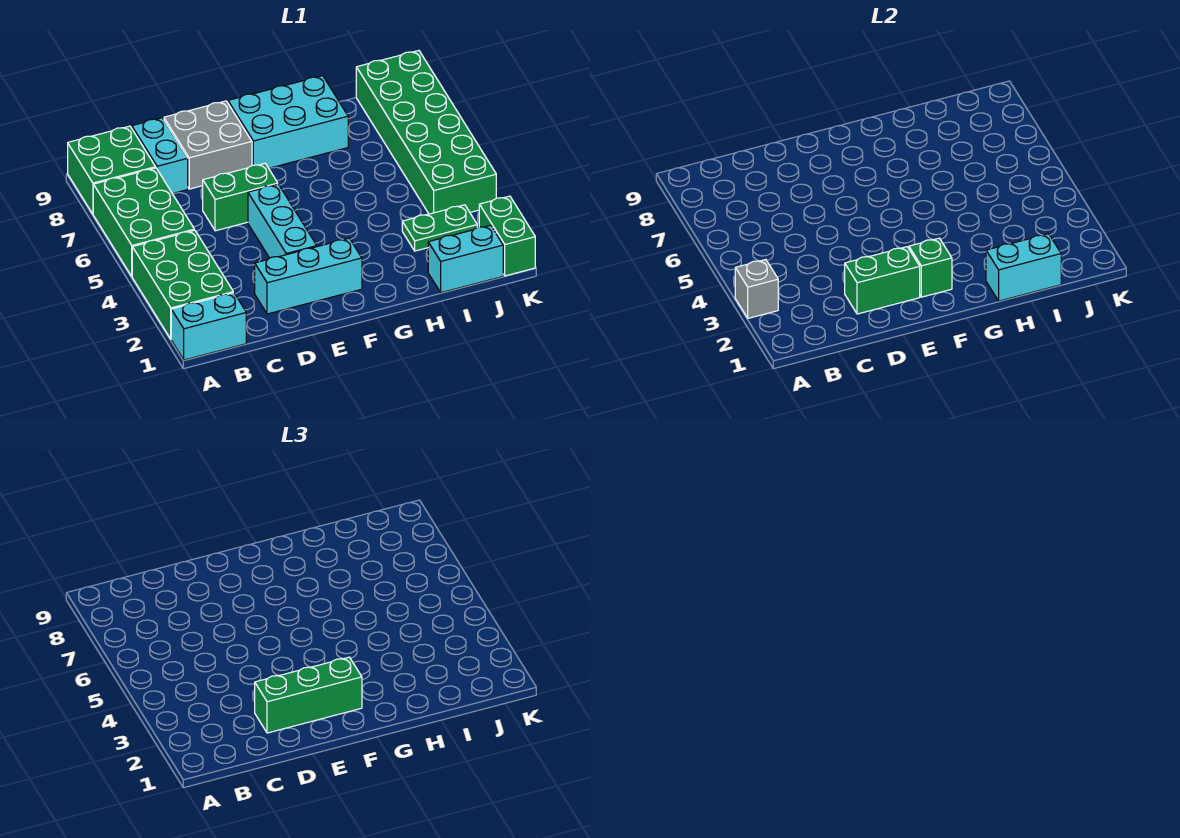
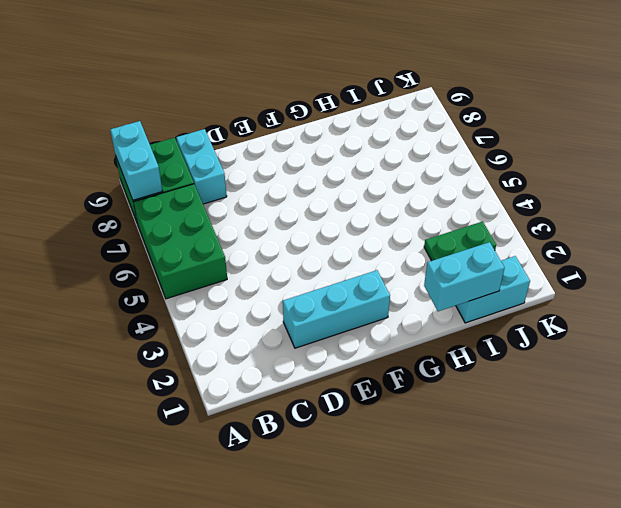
cyan brick A8:A9 level 2 -> cyan brick A1:B1 level 1
none -> green brick A2:B4 level 1
none -> green brick D6:E6 level 1
none -> grey brick D8:E9 level 1

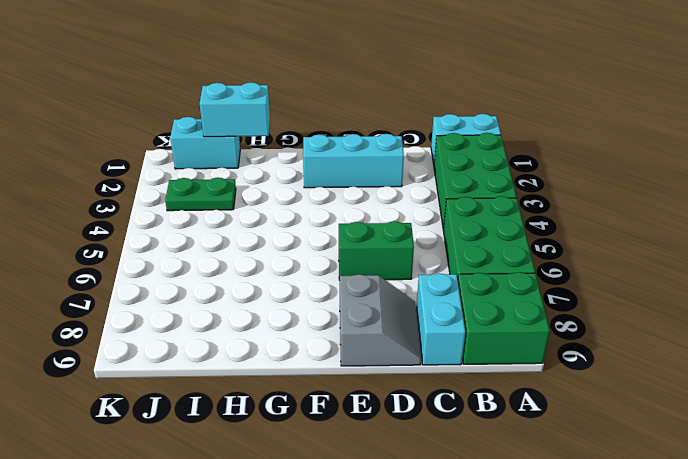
grey slope D8:E9 level 1 top E -> grey brick D8:E9 level 1
none -> cyan brick E3:E5 level 1
none -> cyan brick F8:H9 level 1
none -> green brick J4:K9 level 1

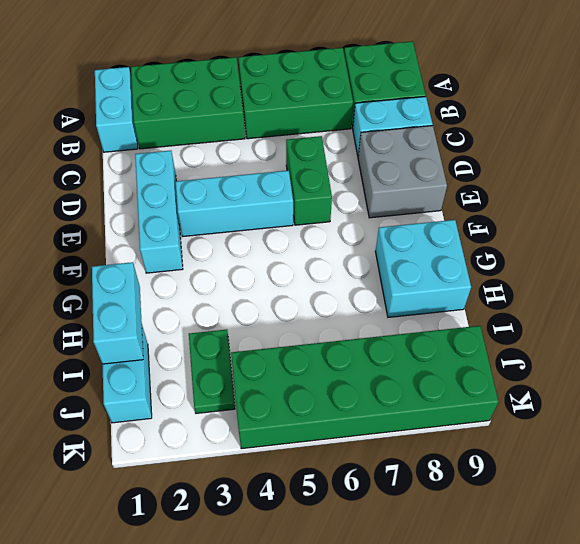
cyan brick G8:H9 level 1 -> cyan brick F8:H9 level 1
none -> green brick K1:K2 level 1
none -> grey brick A3 level 2
none -> green brick D2:E2 level 2

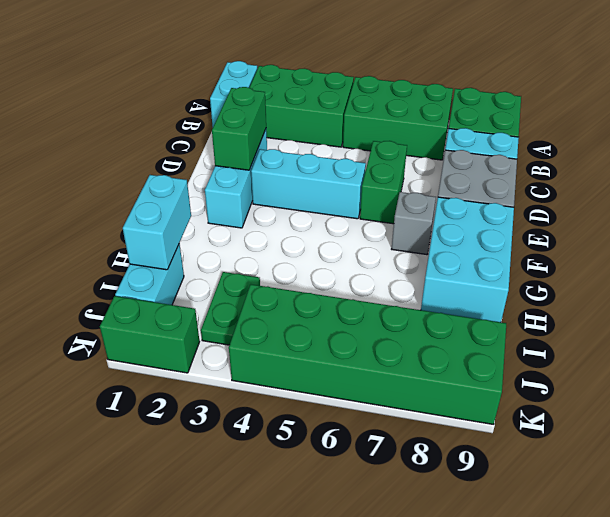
grey brick F7 level 1 -> grey brick A3 level 2
none -> green brick F2 level 2
none -> green brick D2:F2 level 3

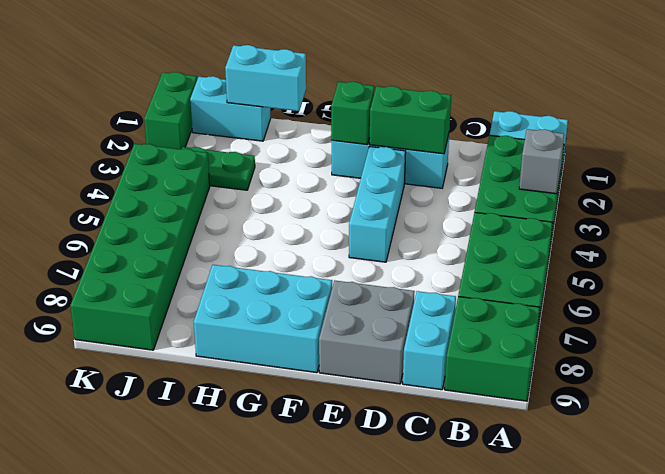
none -> green brick D6:E6 level 1
none -> green brick D2:F2 level 3

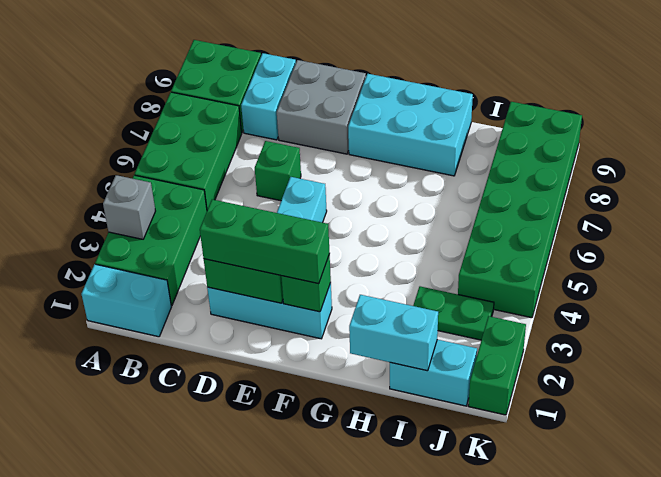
green brick D6 level 1 -> green brick D6:E6 level 1

